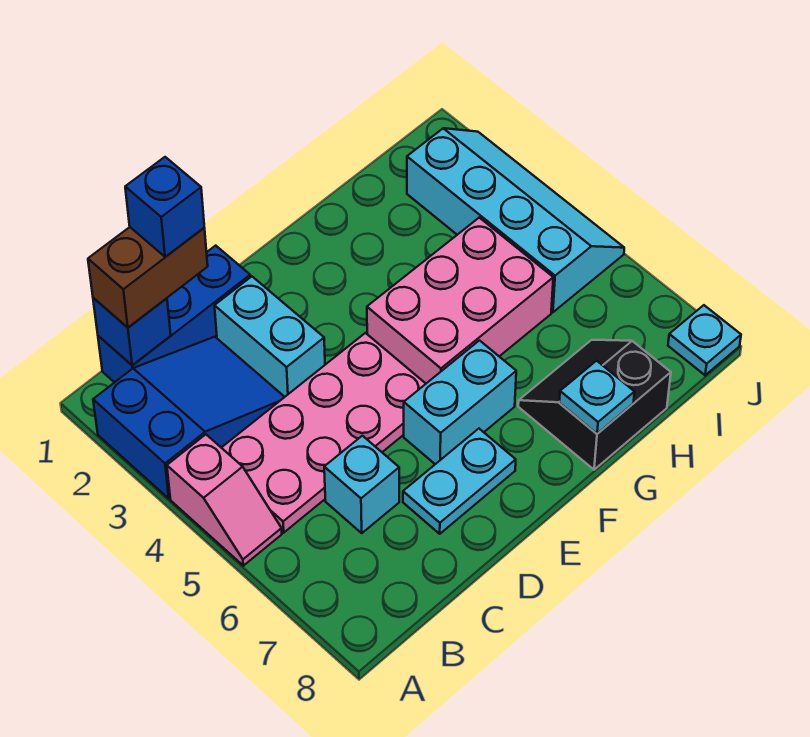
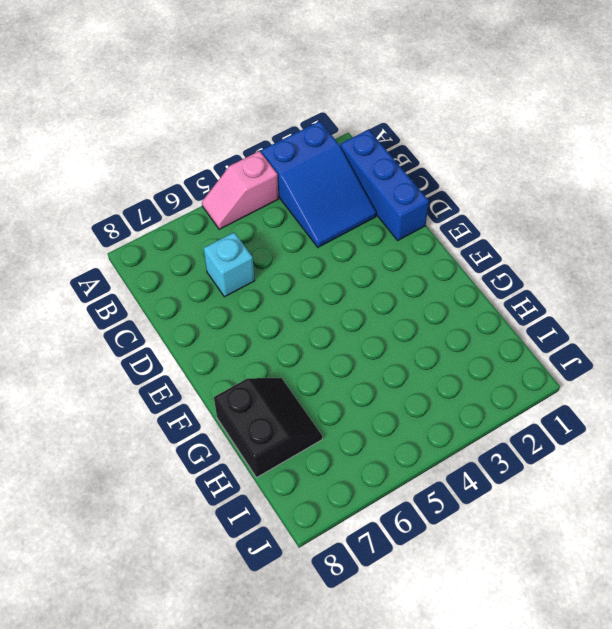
none -> pink plate B4:E5 level 1
none -> cyan brick D2:D3 level 1
none -> cyan plate D7:E7 level 1

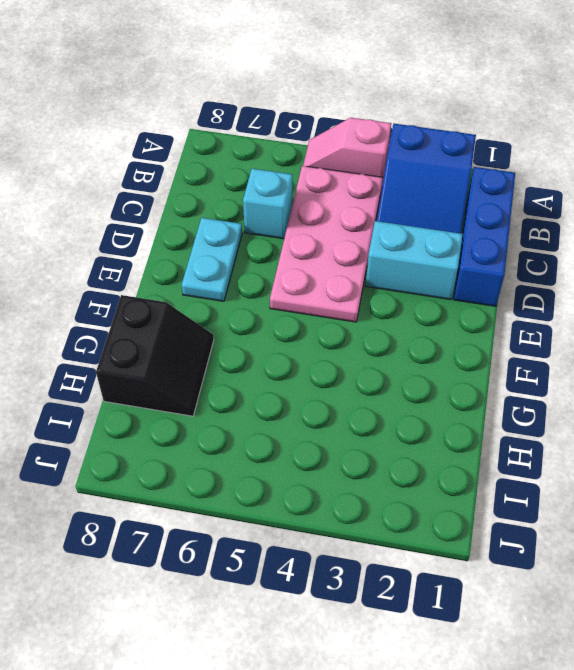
none -> cyan brick E6:F6 level 1
none -> pink brick F4:H5 level 1
none -> cyan slope I2:J5 level 1 top I

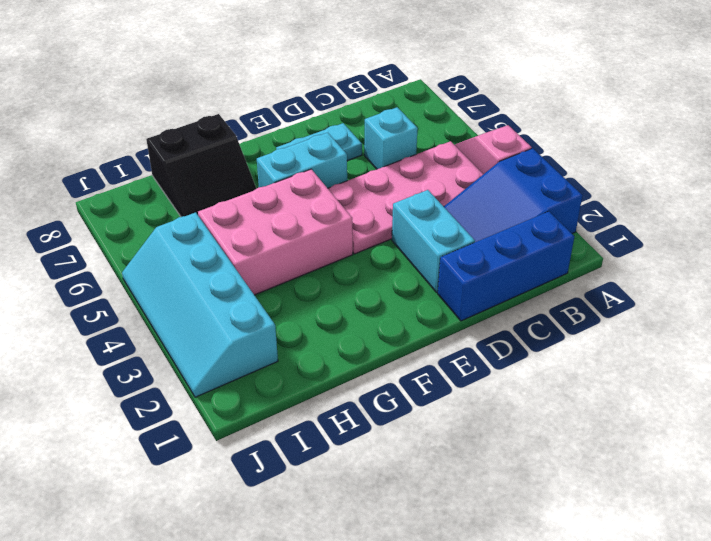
none -> cyan plate J8 level 1
none -> blue brick B1 level 2
none -> cyan plate G8 level 2

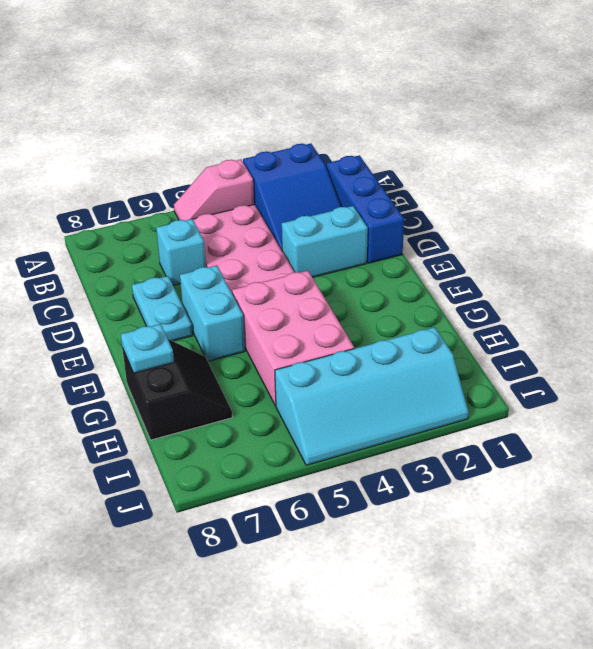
none -> cyan plate J8 level 1
none -> blue brick B1 level 2
none -> brown brick B1:C1 level 3

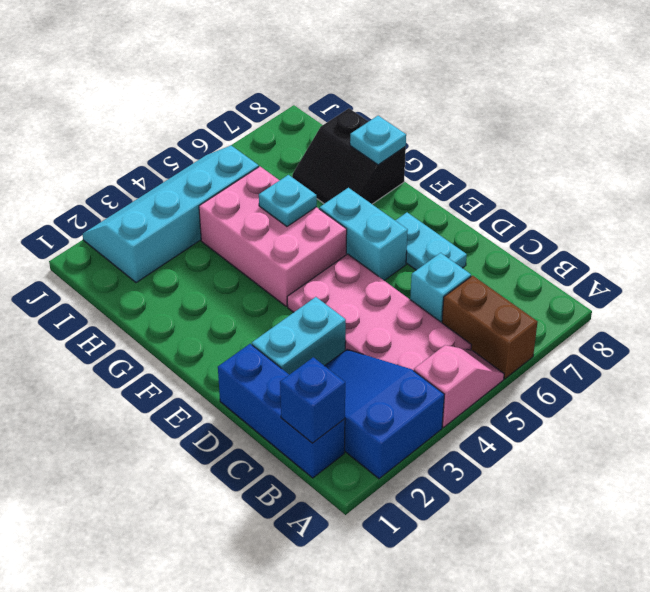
brown brick A6:B6 level 1 -> brown brick B1:C1 level 3
cyan plate G5 level 2 -> cyan plate J8 level 1
none -> blue brick C1 level 4

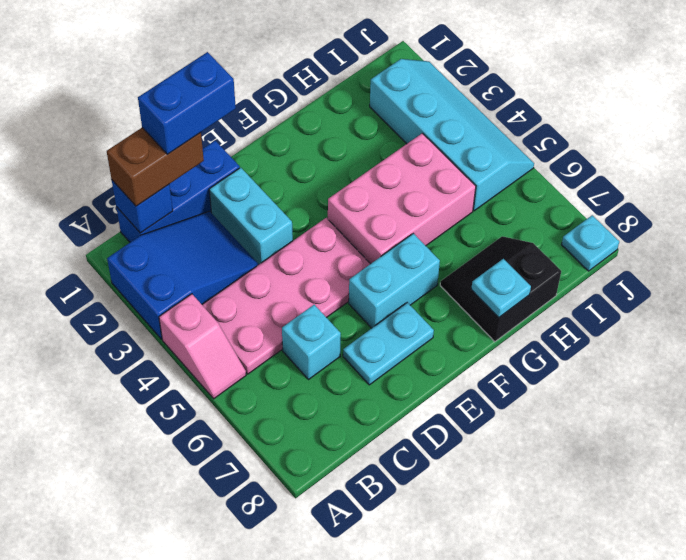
blue brick C1:D1 level 4 -> blue brick C1 level 4

